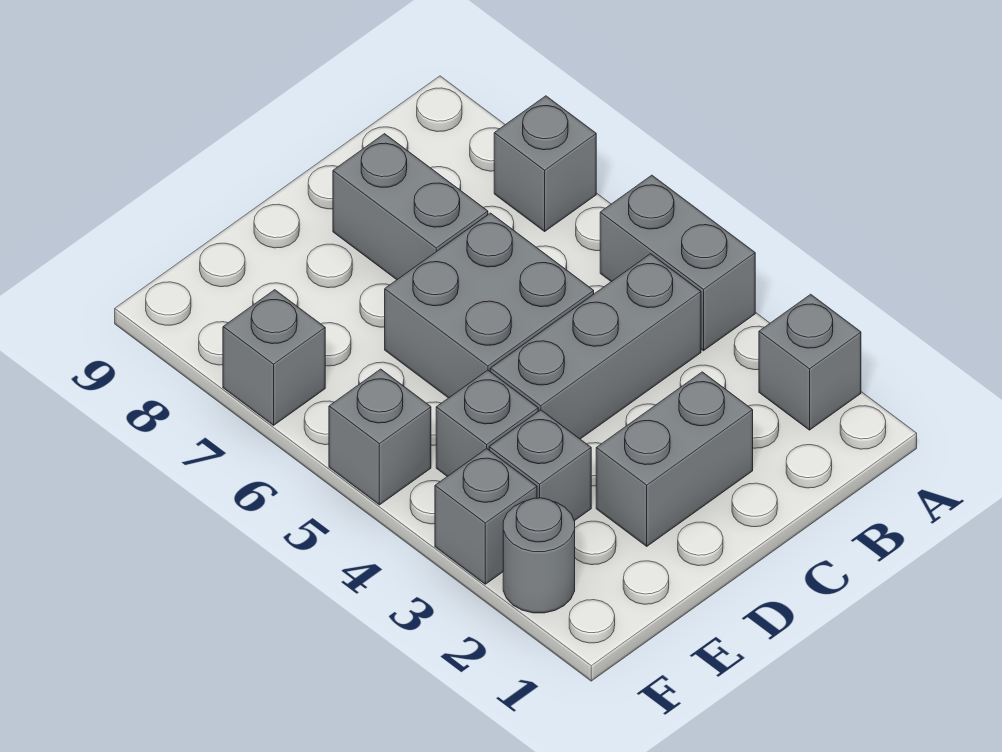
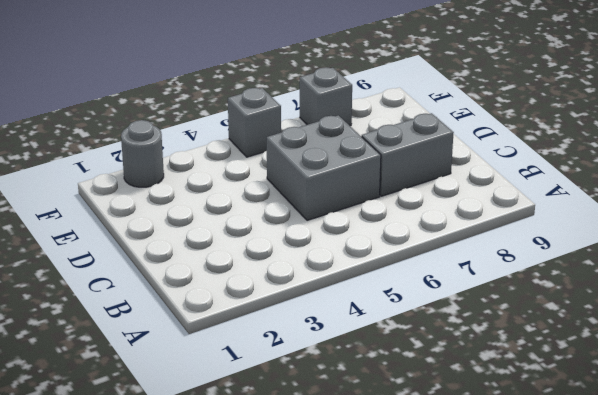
none -> grey brick A2 level 1
none -> grey brick A4:A5 level 1
none -> grey brick A7 level 1

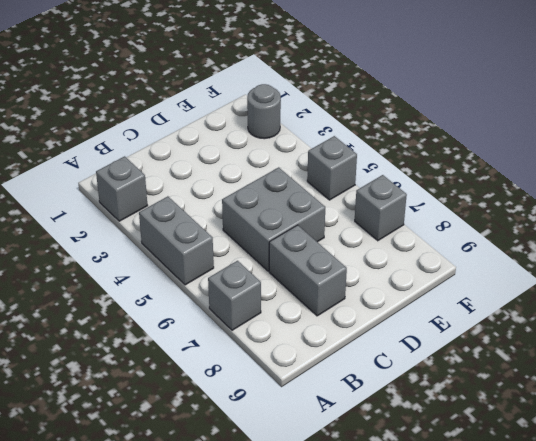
none -> grey brick B4:D4 level 1
none -> grey brick C2:D2 level 1
none -> grey brick E3 level 1

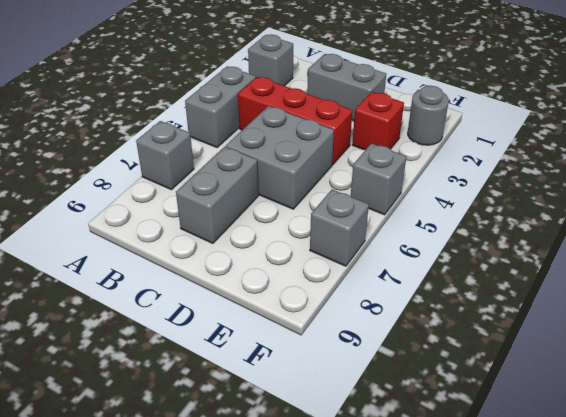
red brick B4:D4 level 1 -> grey brick B4:D4 level 1
red brick E3 level 1 -> grey brick E3 level 1
none -> grey brick E4 level 1
none -> grey brick F3 level 1

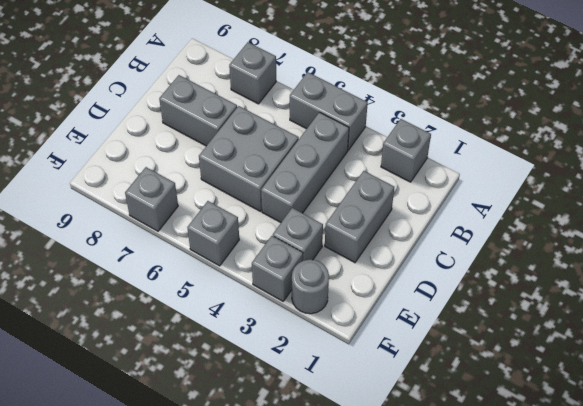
none -> grey brick E4 level 1

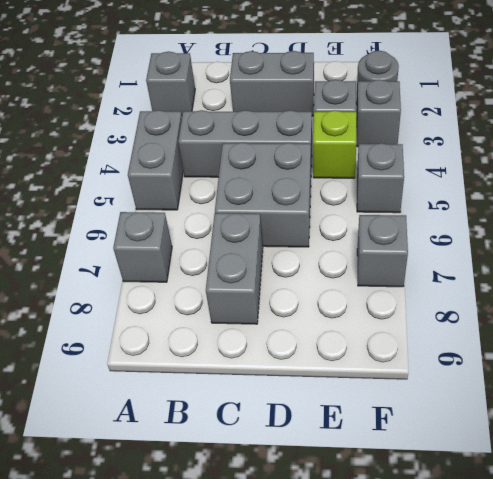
lime brick E4 level 1 -> grey brick E4 level 1

